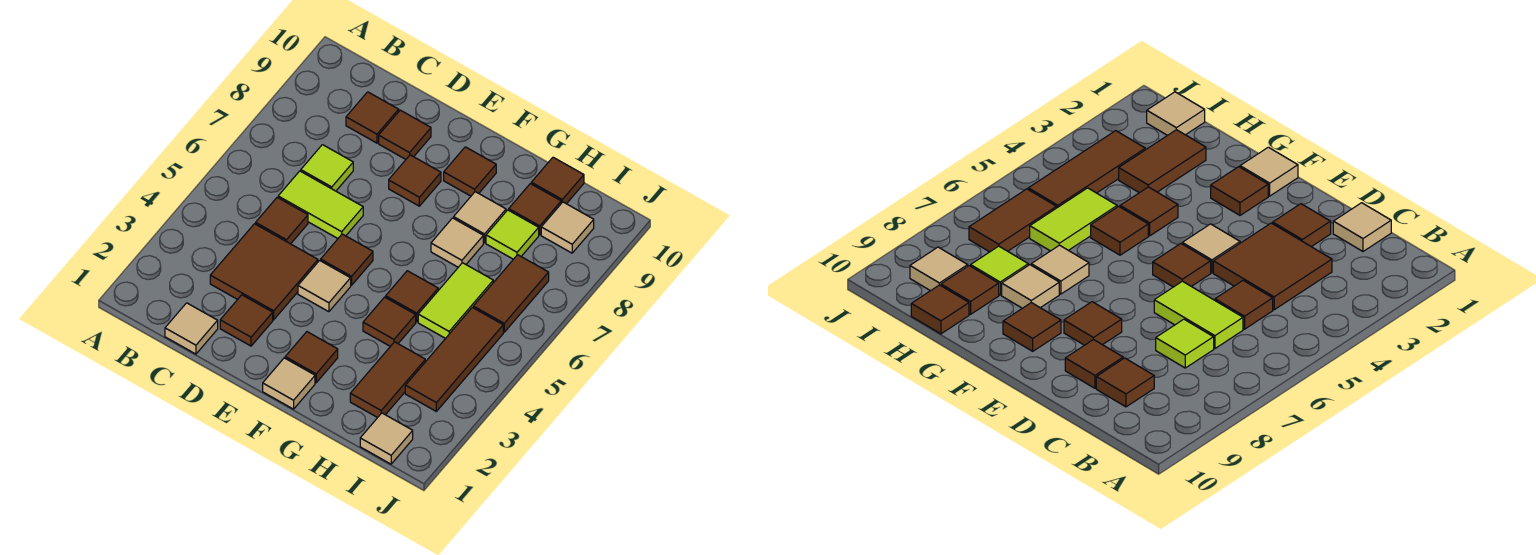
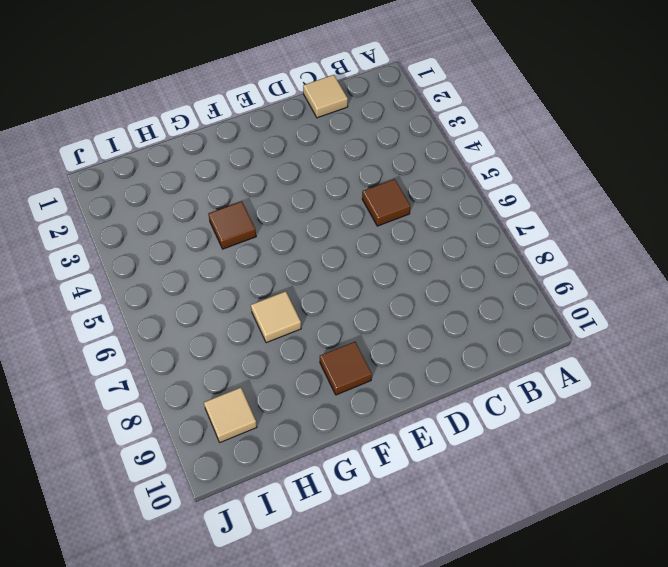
none -> brown tile C3:D4 level 1
none -> lime tile C6:D6 level 1
none -> lime tile C7 level 1

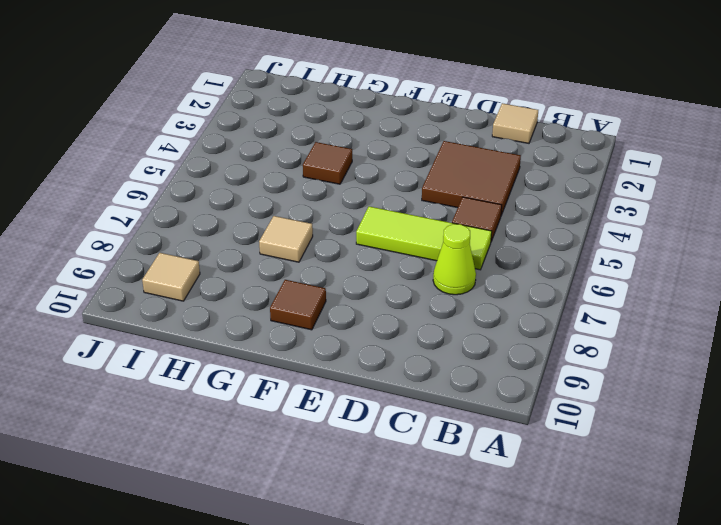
lime tile C6:E6 level 1 -> lime tile C6:D6 level 1
lime cone C7 level 1 -> lime tile C7 level 1
none -> brown tile C9 level 1
none -> brown tile D2 level 1
none -> brown tile D9 level 1

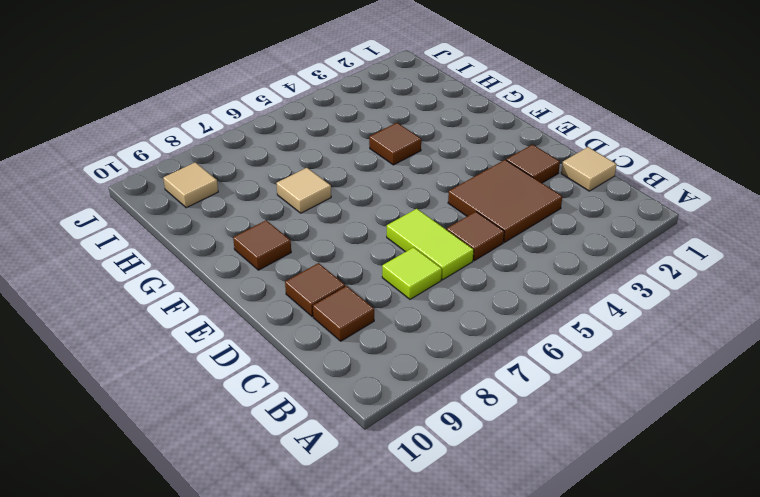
none -> tan tile E4 level 1
none -> brown tile E5 level 1
none -> brown tile E8 level 1

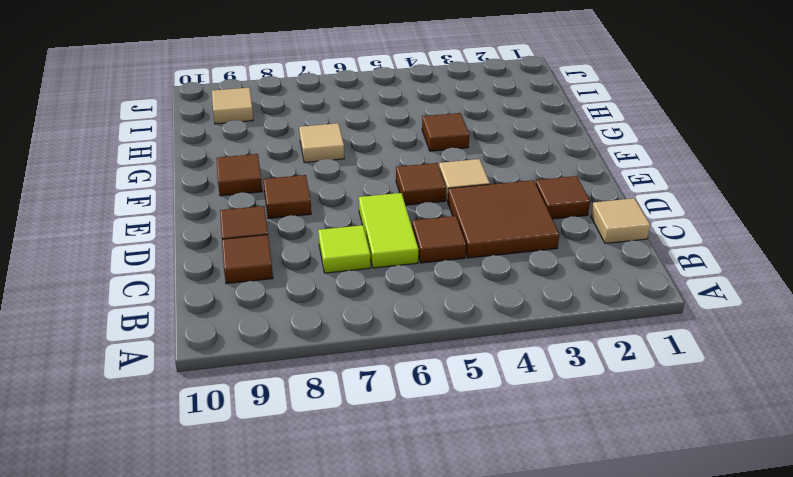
none -> tan tile F1 level 1
none -> brown tile F2 level 1
none -> brown tile G5 level 1

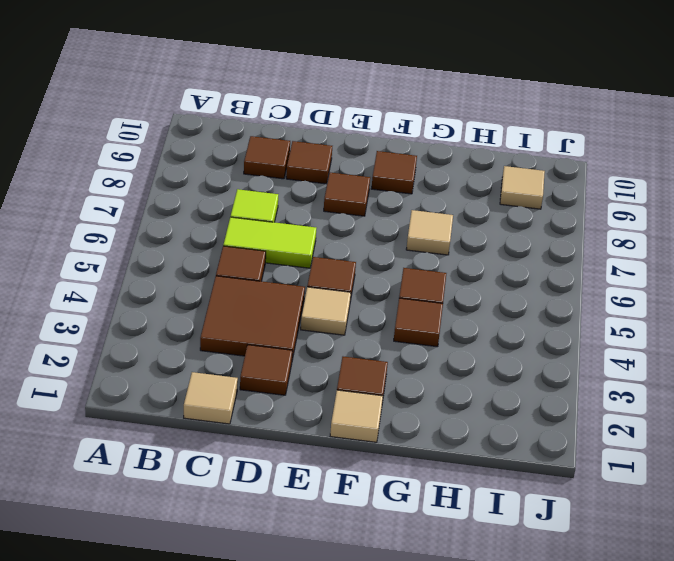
none -> tan tile G8 level 1
none -> brown tile H2:H3 level 1
none -> lime tile H5:H6 level 1

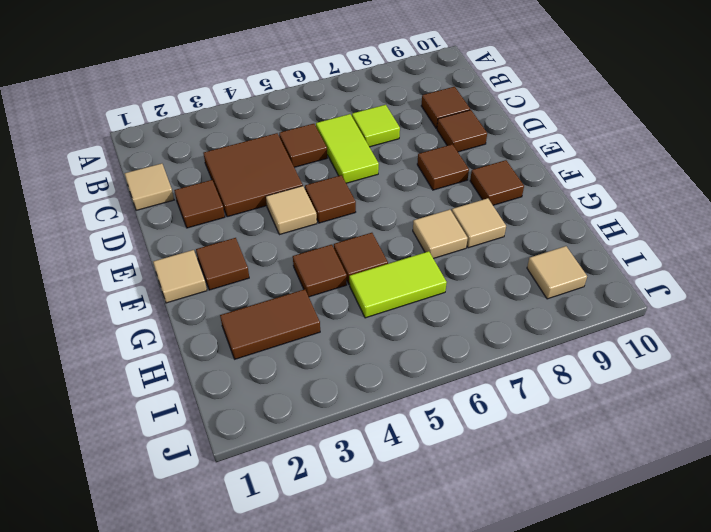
none -> lime tile H8 level 1
none -> brown tile H9 level 1
none -> brown tile H10 level 1

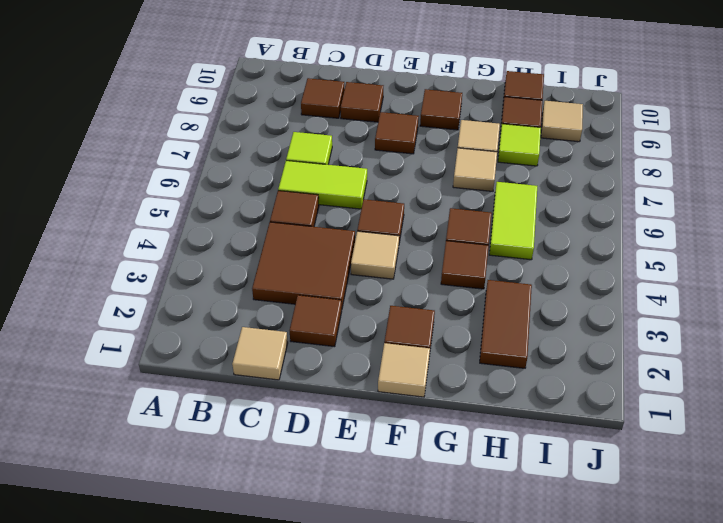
none -> tan tile I1 level 1
none -> brown tile I3:I5 level 1
none -> brown tile I6:I7 level 1

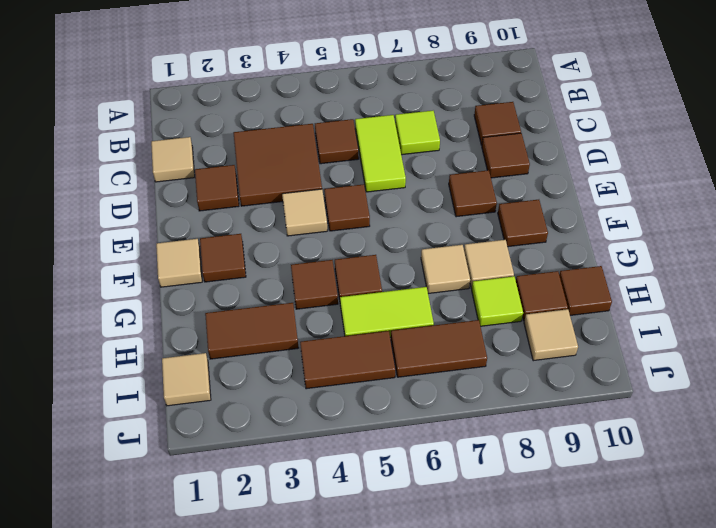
brown tile I4:I5 level 1 -> brown tile I3:I5 level 1

